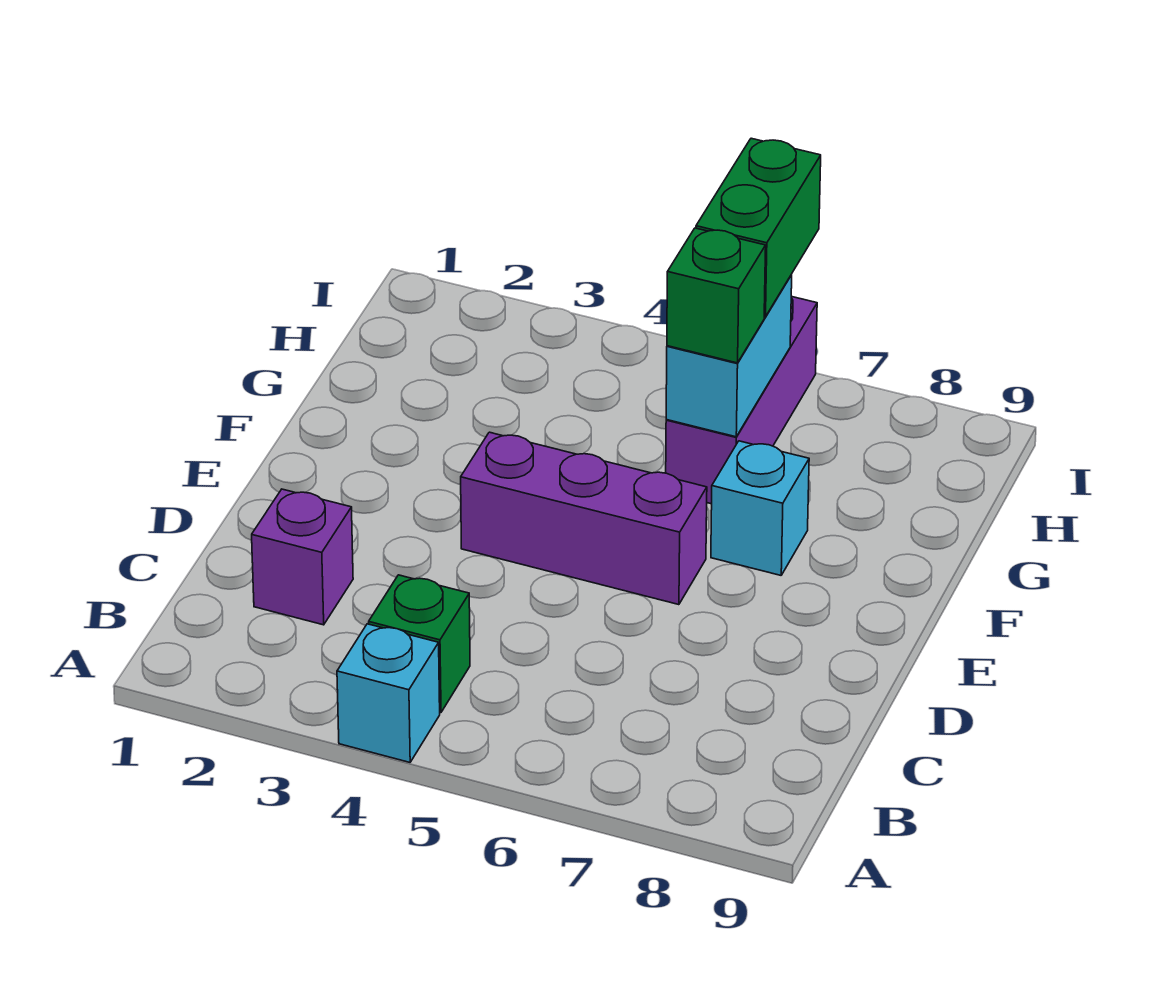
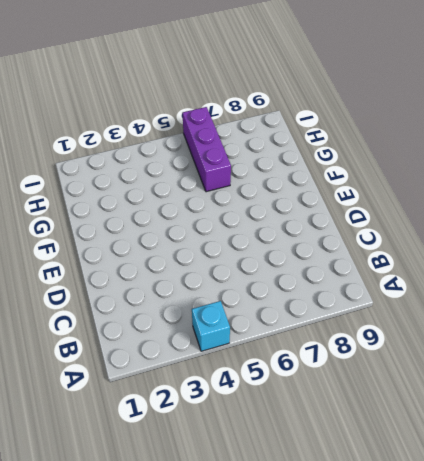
none -> green brick B4 level 1
none -> purple brick C2 level 1

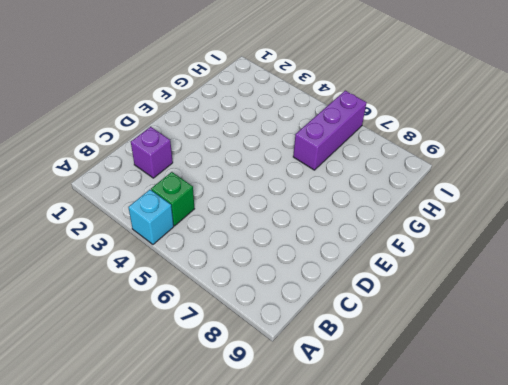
none -> purple brick E4:E6 level 1
none -> cyan brick F7 level 1

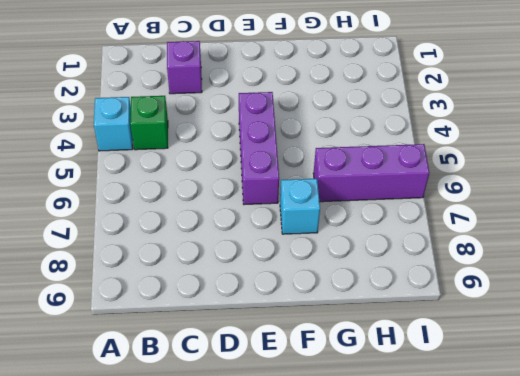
none -> cyan brick G6:H6 level 2
none -> green brick G6 level 3

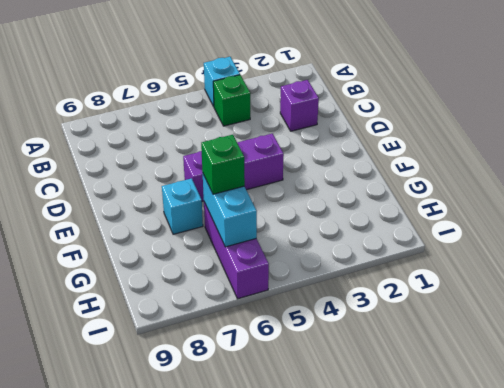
none -> green brick H6:I6 level 3

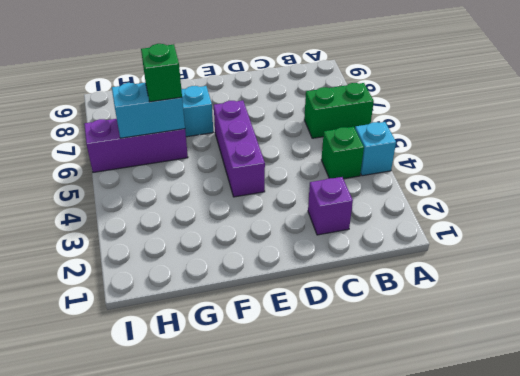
green brick A6:B6 level 1 -> green brick H6:I6 level 3

